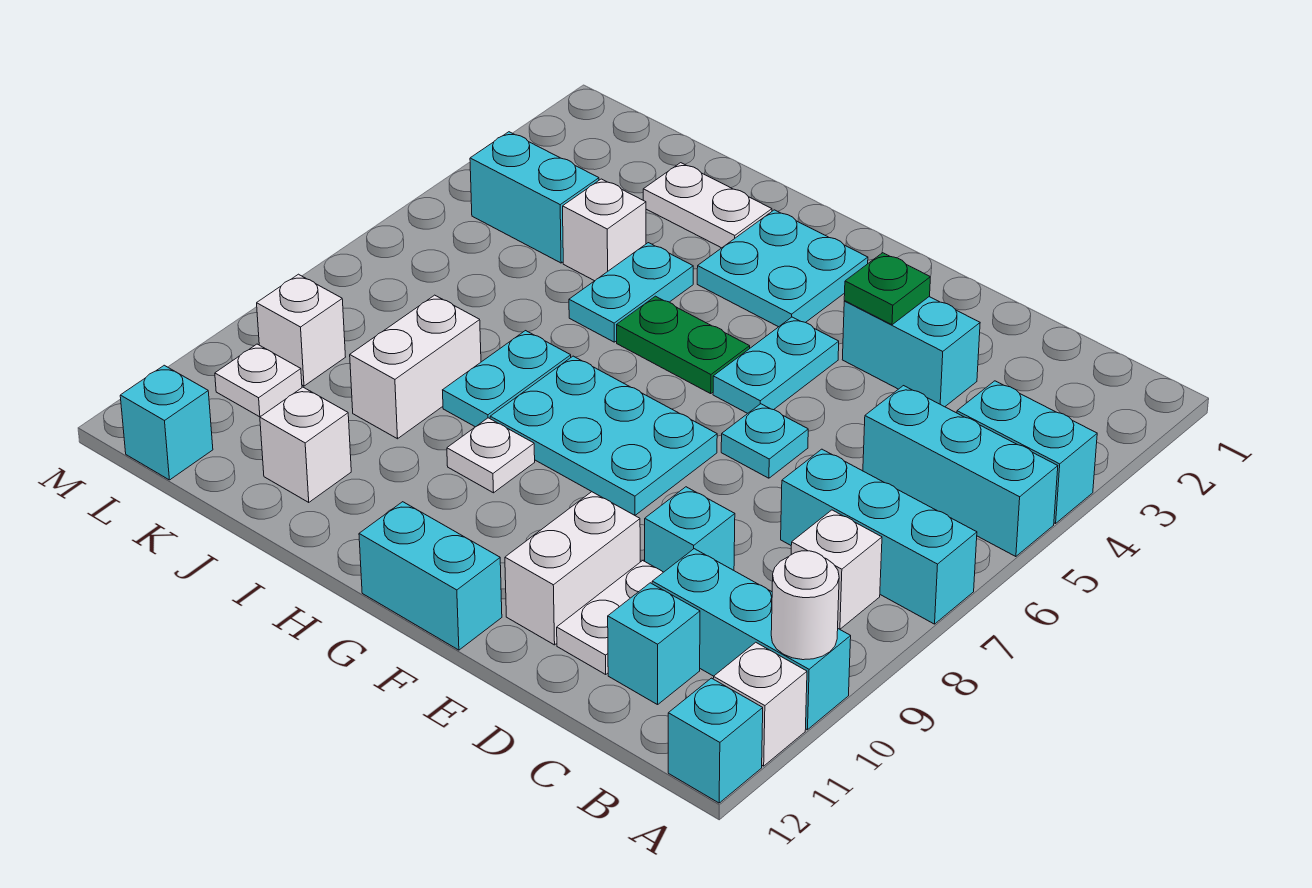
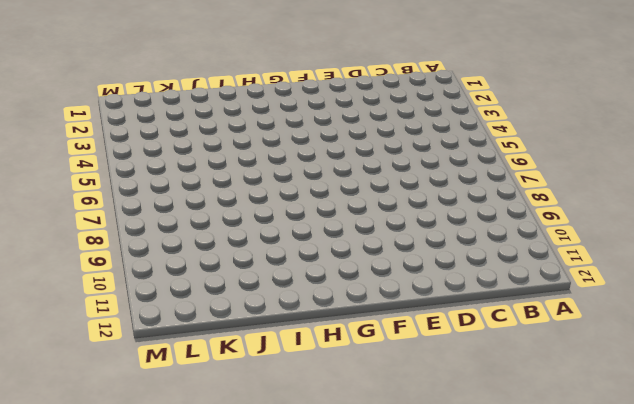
none -> cyan brick A4:B4 level 1
none -> cyan brick A5:C5 level 1
none -> cyan brick A7:C7 level 1
none -> cyan brick A10:C10 level 1

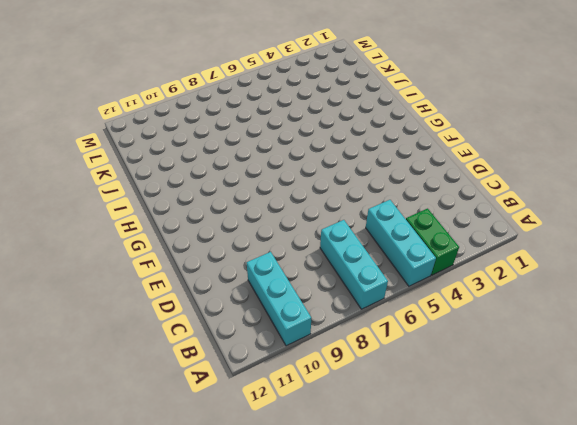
green brick A4:B4 level 1 -> cyan brick A4:B4 level 1
none -> white brick A11 level 1
none -> cyan brick A12 level 1
none -> white brick B8 level 1
none -> cyan brick C11 level 1

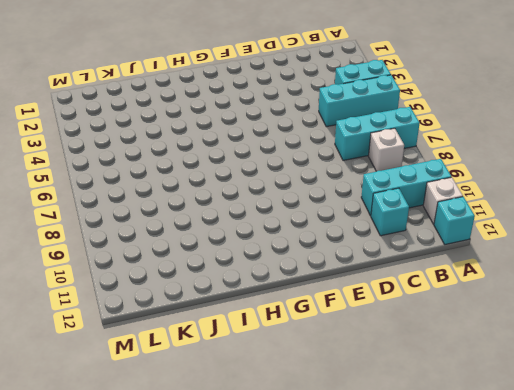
none -> cyan brick D3:E3 level 1
none -> cyan brick D9 level 1
none -> white plate D10:D11 level 1
none -> cyan plate E6 level 1

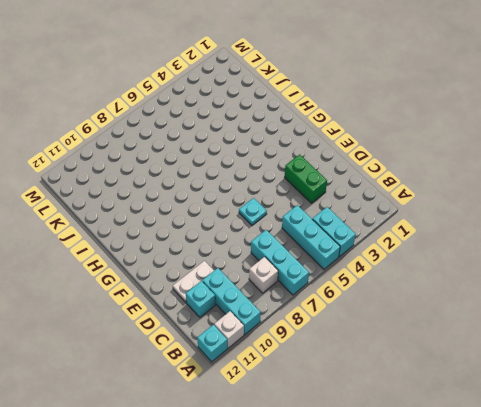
green brick D3:E3 level 1 -> cyan brick D3:E3 level 1
none -> cyan brick D9 level 1
none -> white brick E10:E11 level 1
none -> cyan plate F4:F5 level 1
none -> cyan plate F7:H8 level 1

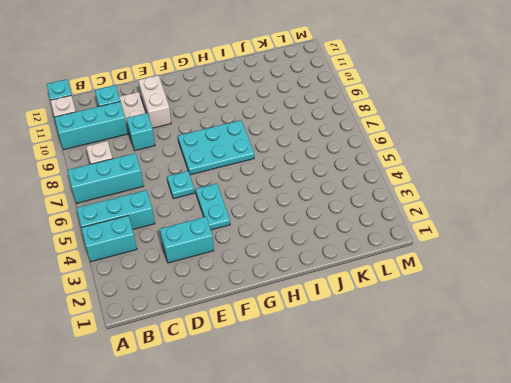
none -> cyan brick F12:G12 level 1
none -> cyan plate G2:H3 level 1
none -> green plate G5:H5 level 1
none -> white plate H9 level 1

